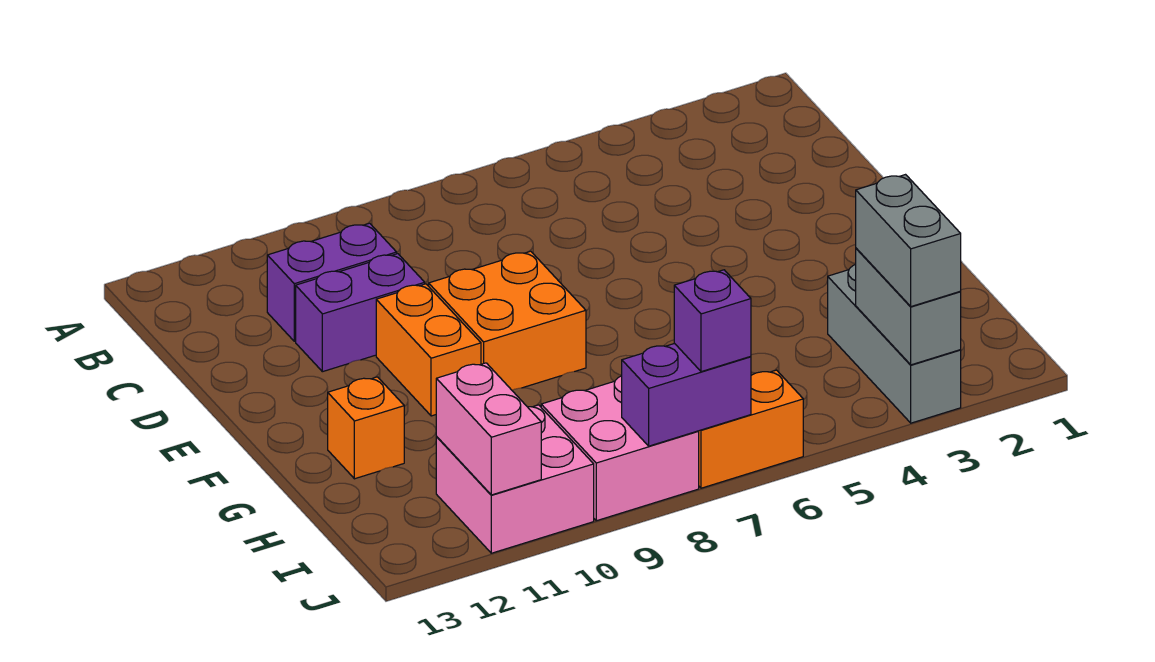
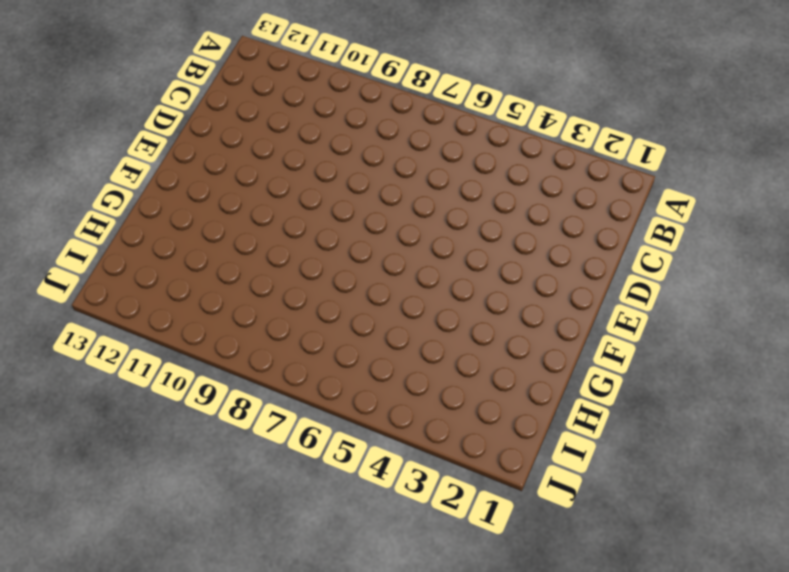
none -> purple brick C10:C11 level 1
none -> purple brick D10:D11 level 1
none -> orange brick E8:F9 level 1

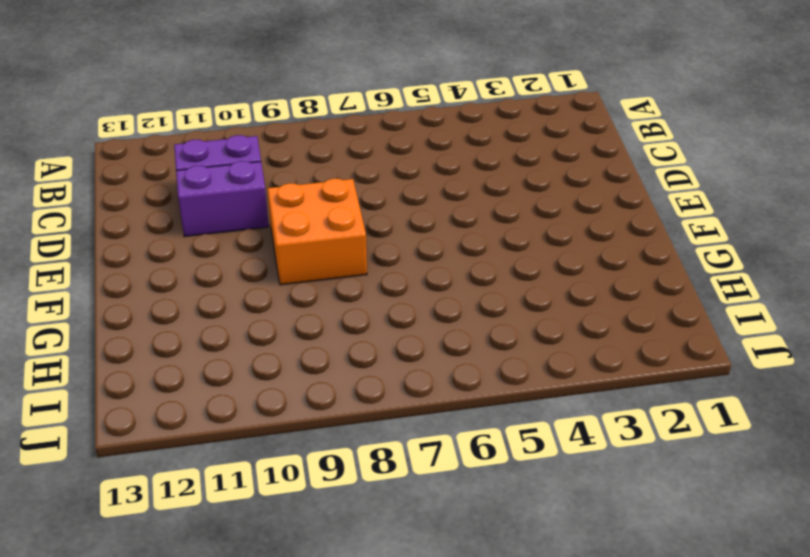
none -> orange brick E10:F10 level 1
none -> orange brick G12 level 1
none -> grey brick H3:J3 level 1

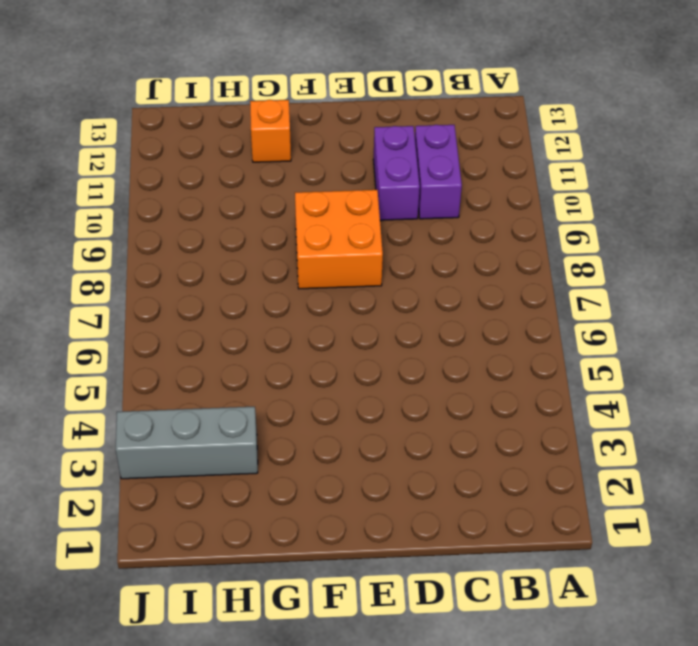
none -> orange brick E10:F10 level 1
none -> pink brick I8:J9 level 1
none -> pink brick I10:J11 level 1

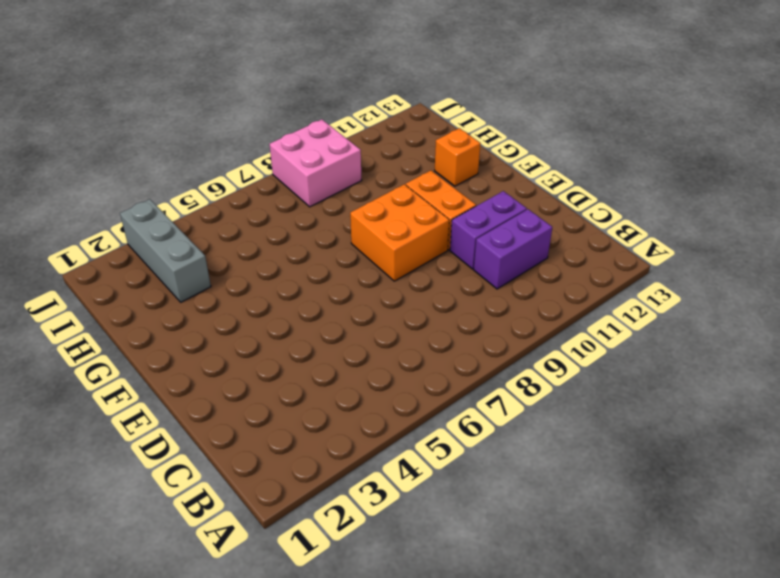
none -> pink brick I10:J11 level 1
none -> orange brick J6:J7 level 1
none -> grey brick I3:J3 level 2

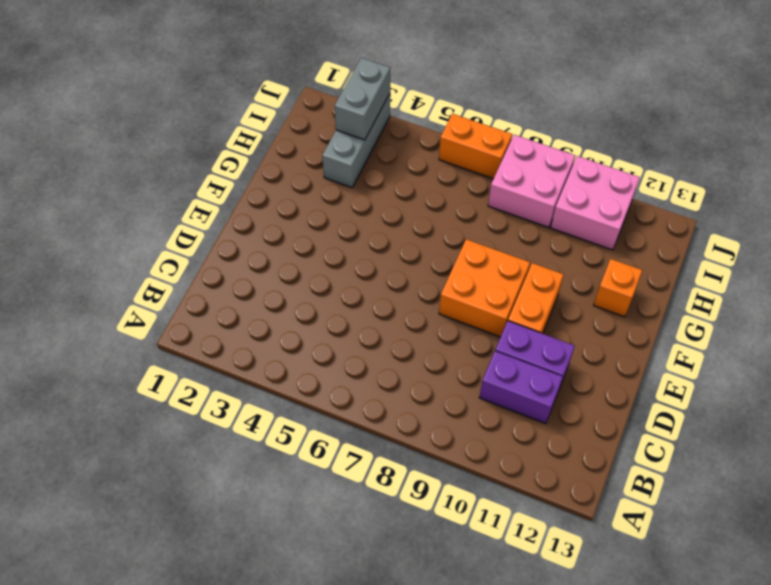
none -> pink brick I11:J11 level 2
none -> purple brick J7:J8 level 2
none -> grey brick I3:J3 level 3

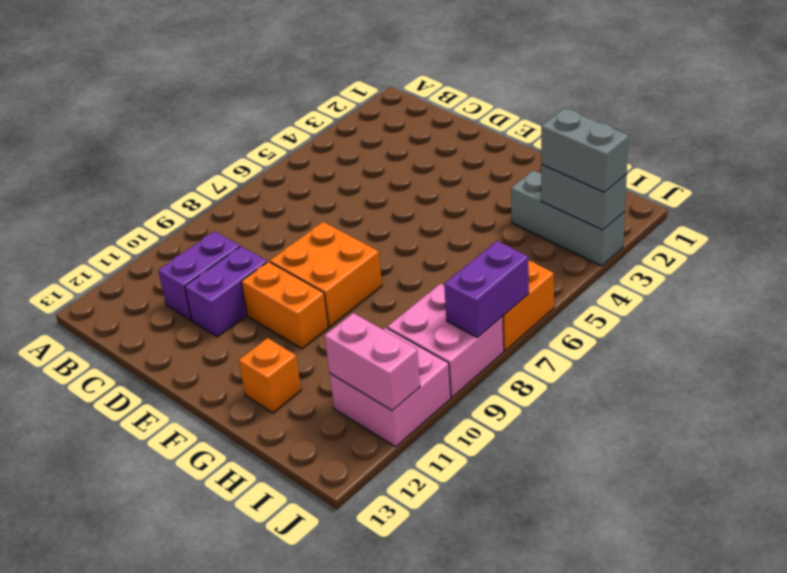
none -> purple brick J7 level 3

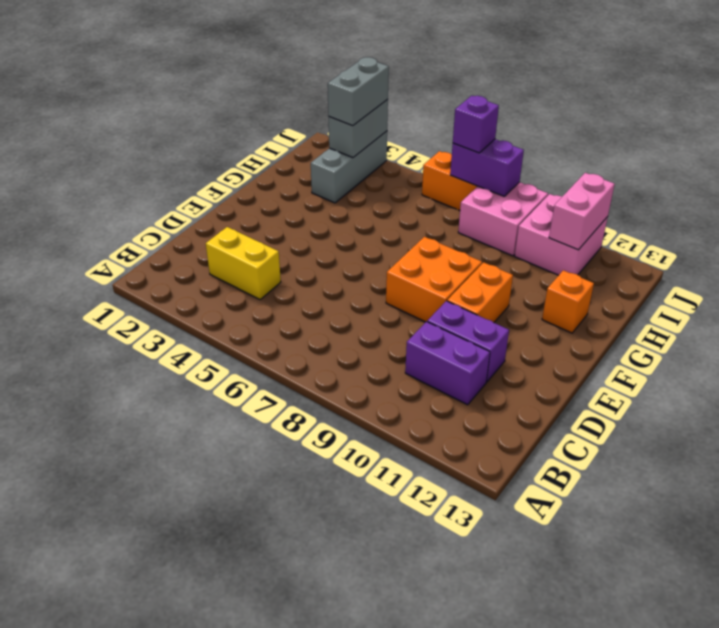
yellow brick C3:C4 level 1 -> none

